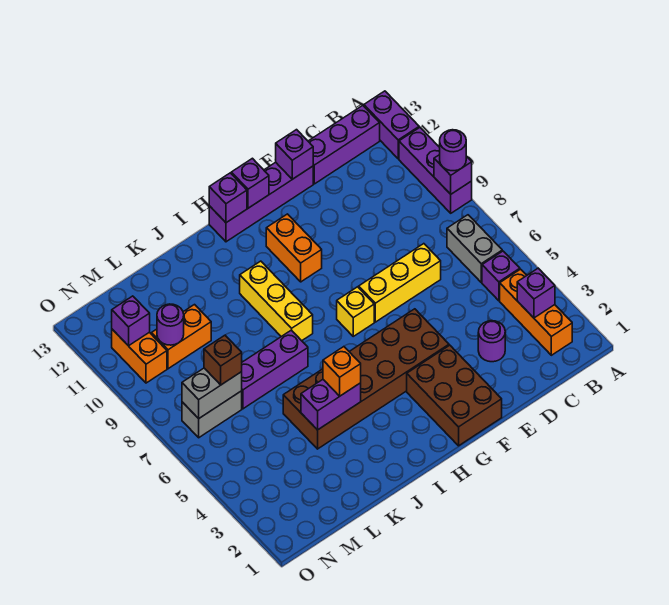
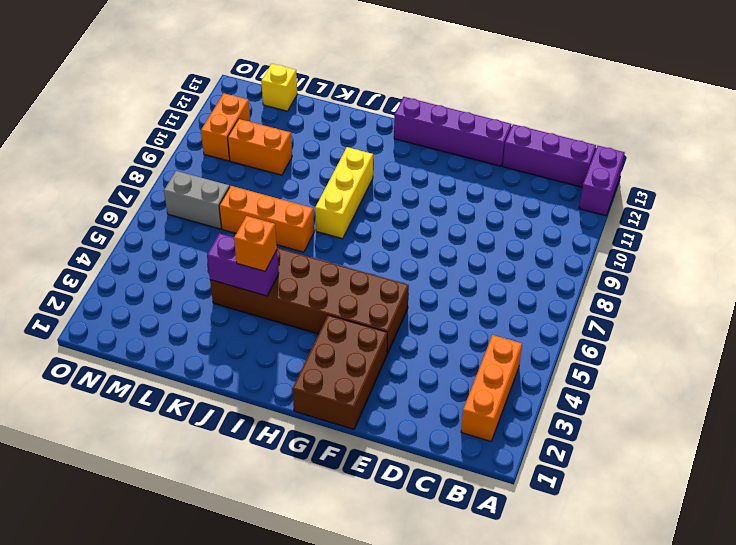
orange brick J7:L7 level 1 -> purple brick J7:L7 level 1
yellow brick M13 level 1 -> yellow brick G7 level 1
none -> purple brick A9:A11 level 1
none -> purple brick B5 level 1
none -> grey brick B6:B7 level 1
none -> purple round brick D3 level 1

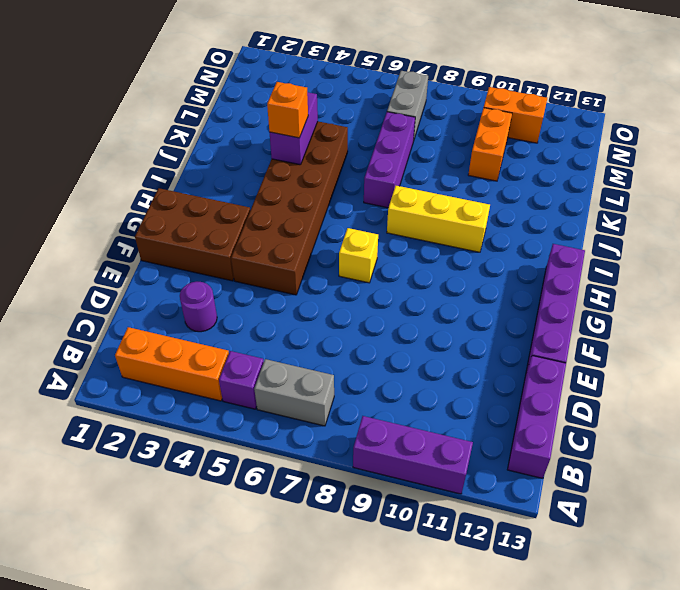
none -> purple brick A12:A13 level 1
none -> yellow brick D7:F7 level 1
none -> orange brick G10:G11 level 1
none -> purple brick A9 level 2

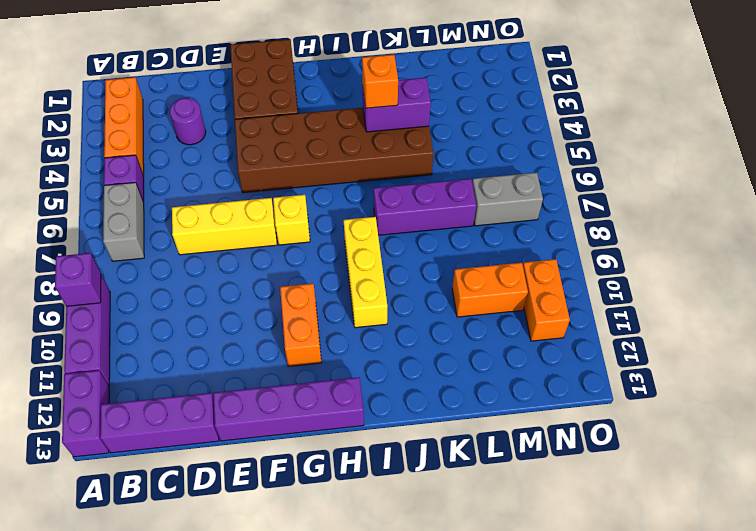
none -> purple brick B3 level 2
none -> purple brick E13 level 2
none -> purple brick G13 level 2
none -> purple brick H13 level 2

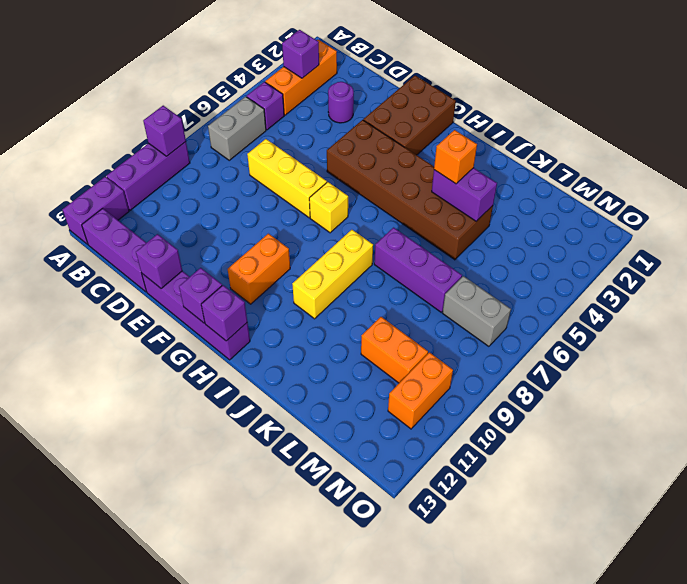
none -> grey brick M7:N7 level 2
none -> purple round brick M10 level 2
none -> purple brick N11 level 2
none -> purple round brick A9 level 3

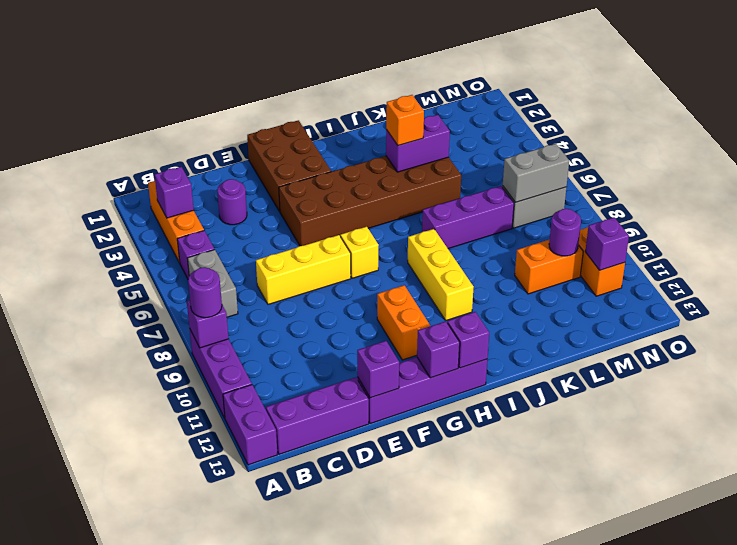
none -> brown brick M7 level 3

